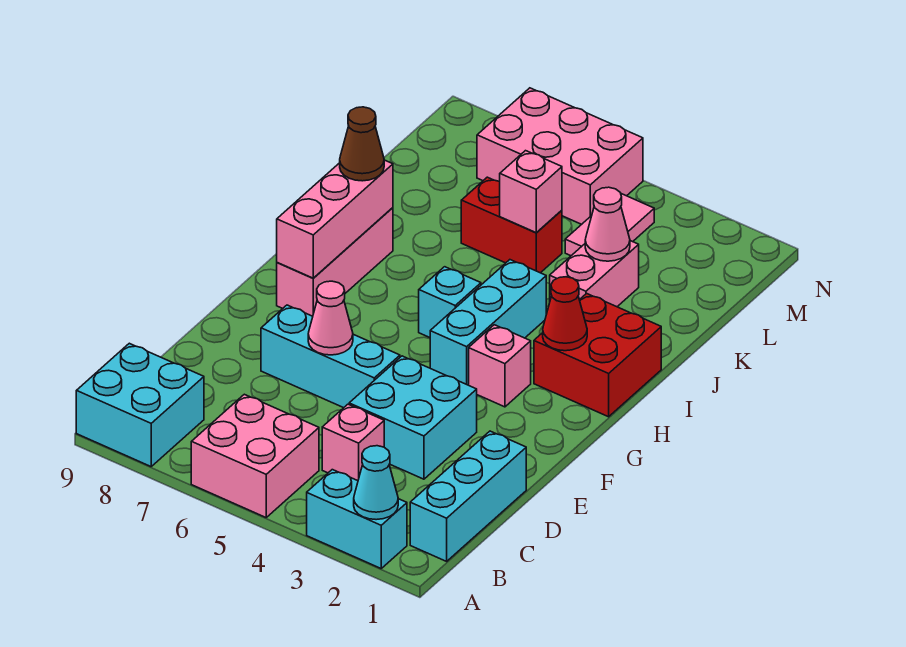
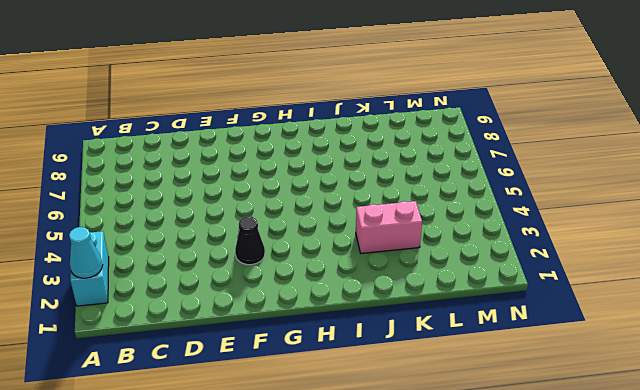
black cone F3 level 1 -> none
none -> pink brick A5:B6 level 1
none -> cyan brick A8:B9 level 1
none -> cyan brick B1:D1 level 1

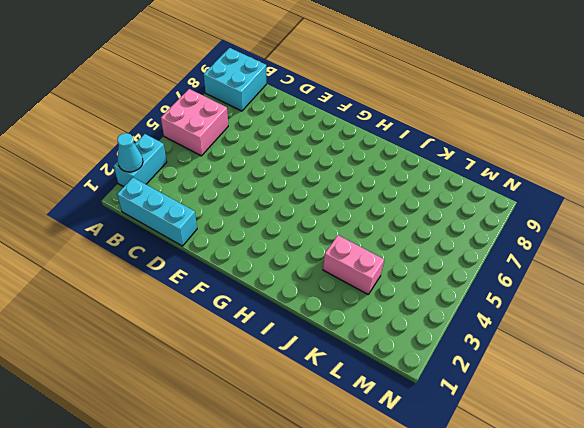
none -> pink brick C4 level 1
none -> cyan brick D3:E4 level 1
none -> cyan brick E5:E7 level 1

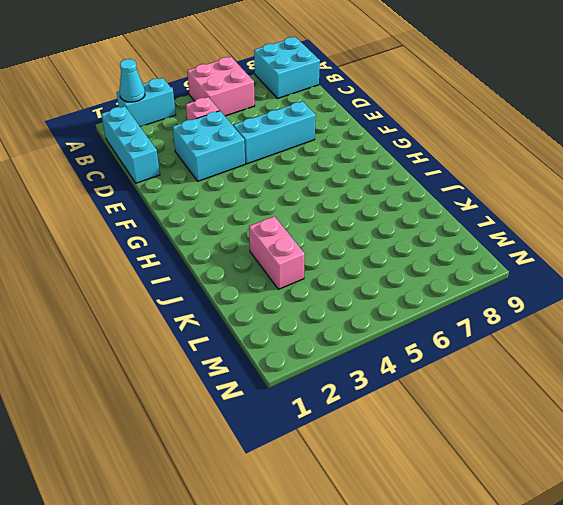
none -> pink brick G3 level 1
none -> cyan brick G4:I4 level 1
none -> pink brick G8:I8 level 1

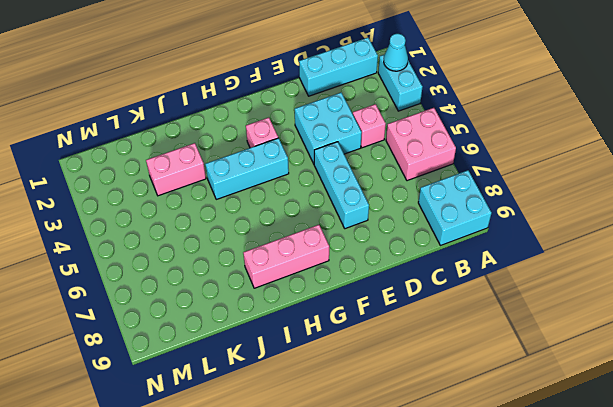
none -> red brick H1:I2 level 1
none -> cyan brick H5 level 1
none -> red brick K5:K6 level 1

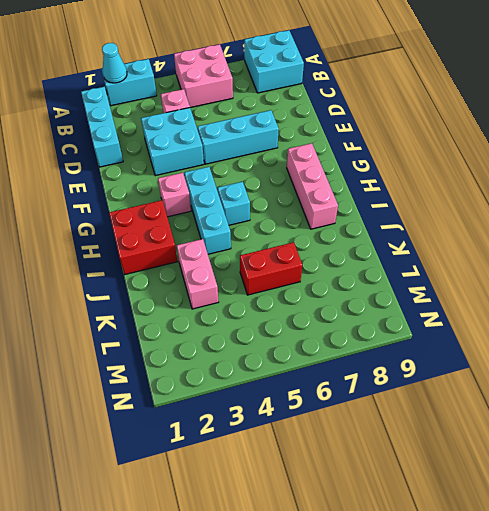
none -> pink tile L4:M4 level 1
none -> pink brick M5:N7 level 1
none -> pink cone E6 level 2

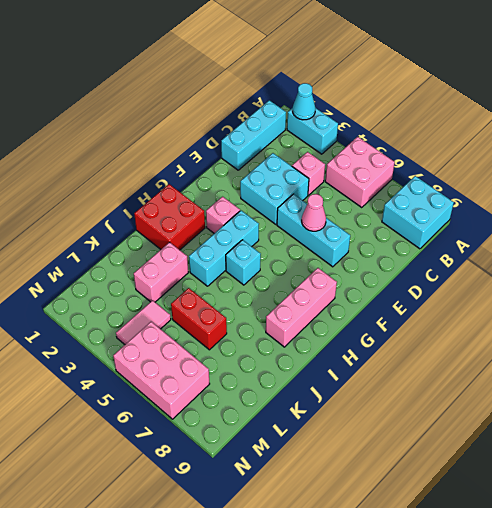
none -> pink brick G8:I8 level 2
none -> red cone H2 level 2
none -> pink cone K3 level 2

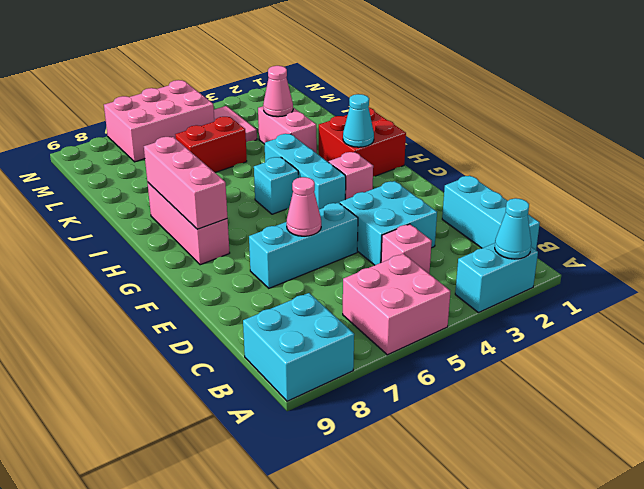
cyan cone H2 level 2 -> red cone H2 level 2
none -> pink brick K5 level 2
none -> brown cone I8 level 3

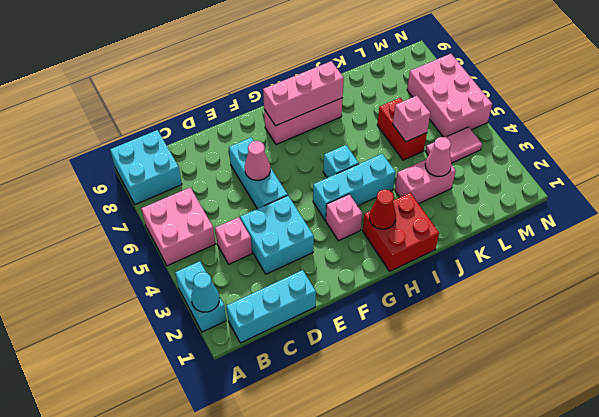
none -> brown cone I8 level 3

